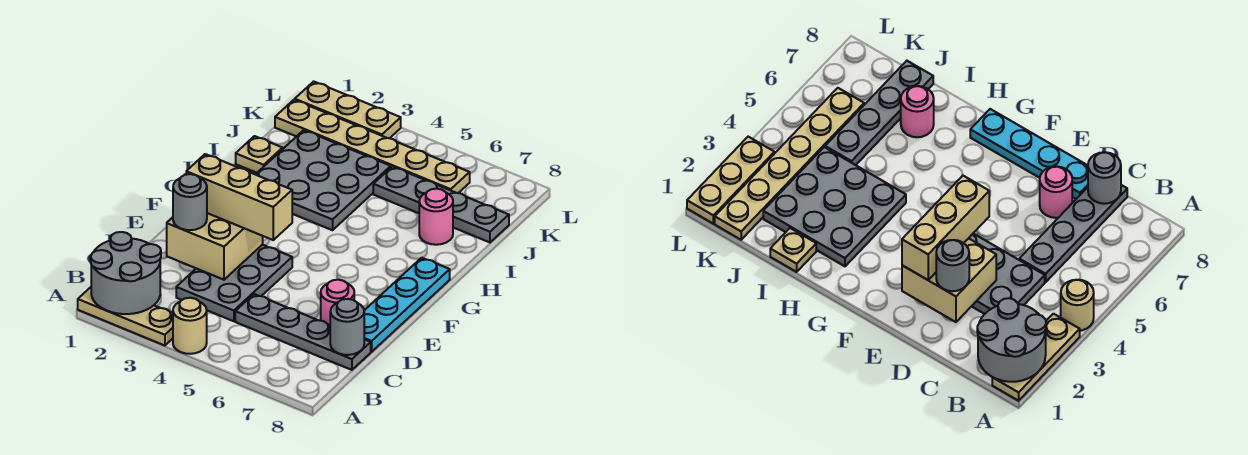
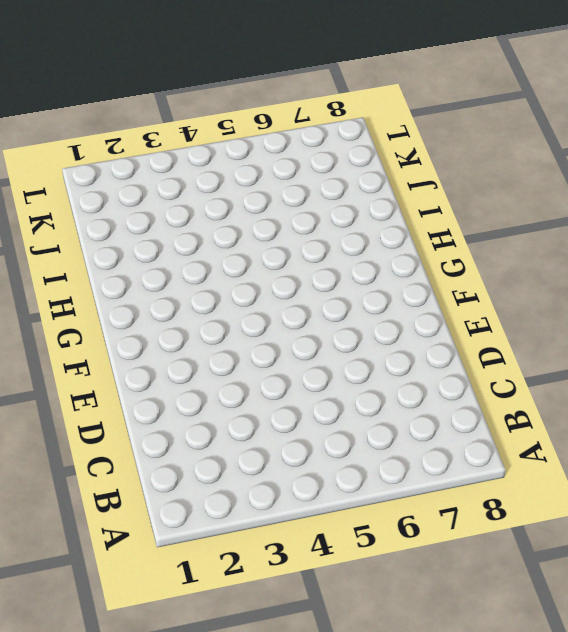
none -> tan plate A1:A3 level 1
none -> tan round brick A4 level 1
none -> grey plate C3:E4 level 1

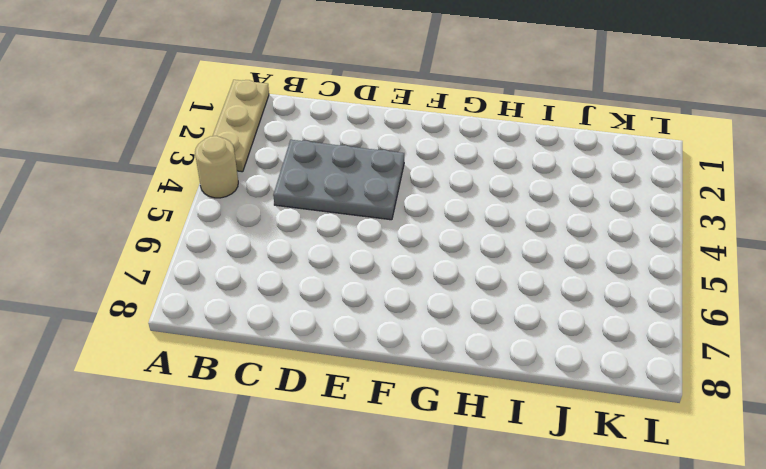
none -> grey plate C5:C8 level 1
none -> pink round brick D7 level 1
none -> cyan plate D8:G8 level 1

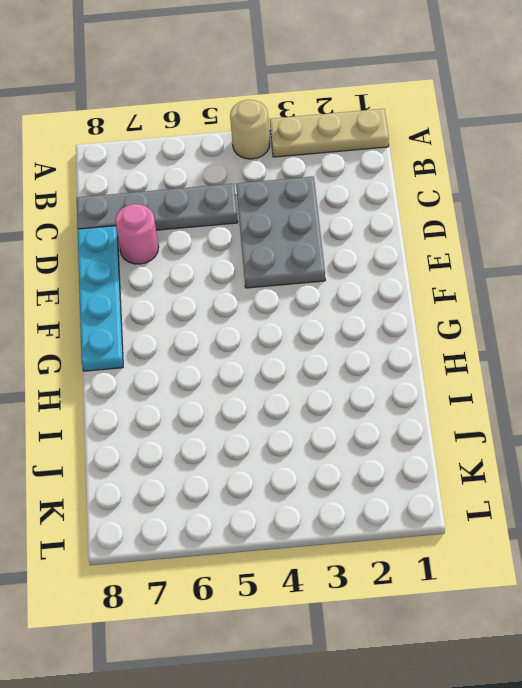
none -> grey plate H2:J4 level 1
none -> tan plate I1 level 1
none -> pink round brick I7 level 1

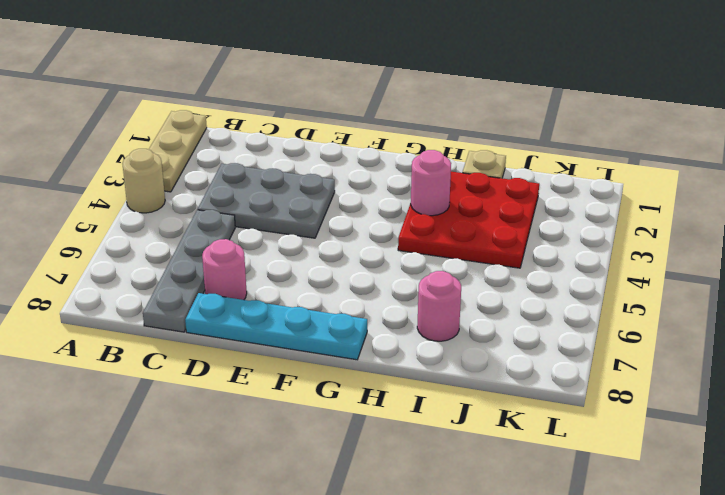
red plate H2:J4 level 1 -> grey plate H2:J4 level 1
pink round brick H3 level 2 -> none
none -> grey plate J5:J8 level 1
none -> tan plate K1:K6 level 1
none -> tan plate L1:L3 level 1

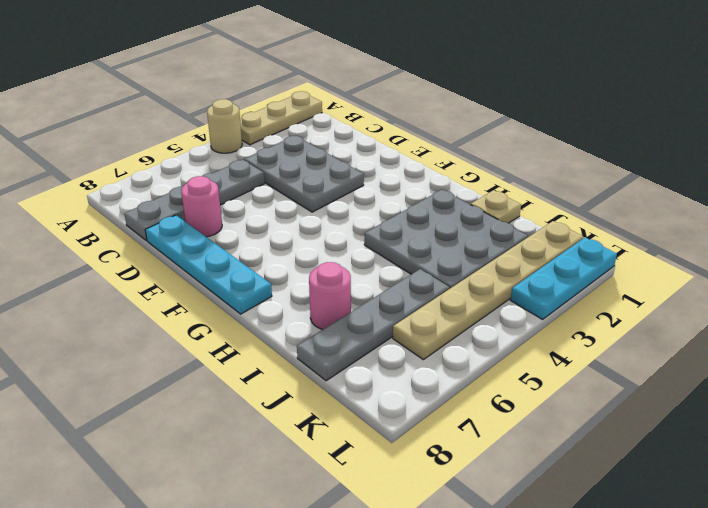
cyan plate L1:L3 level 1 -> tan plate L1:L3 level 1
none -> grey round brick A1:B2 level 2
none -> grey round brick C8 level 2
none -> tan brick D2:E3 level 2

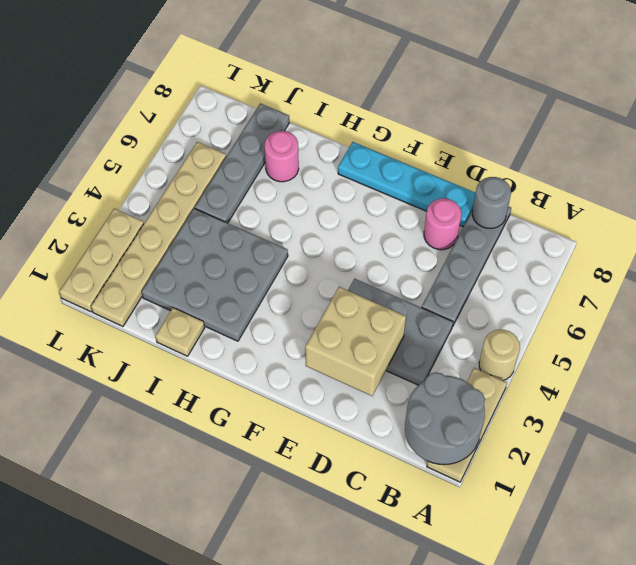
none -> grey round brick D2 level 3
none -> tan brick E2:E4 level 3

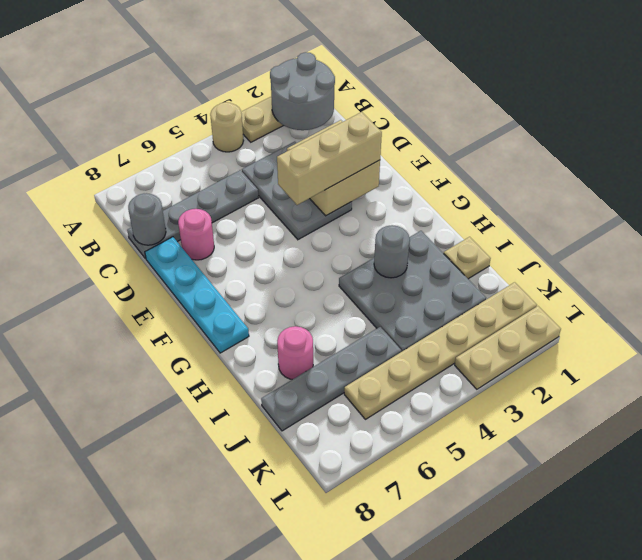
grey round brick H3 level 2 -> grey round brick D2 level 3

